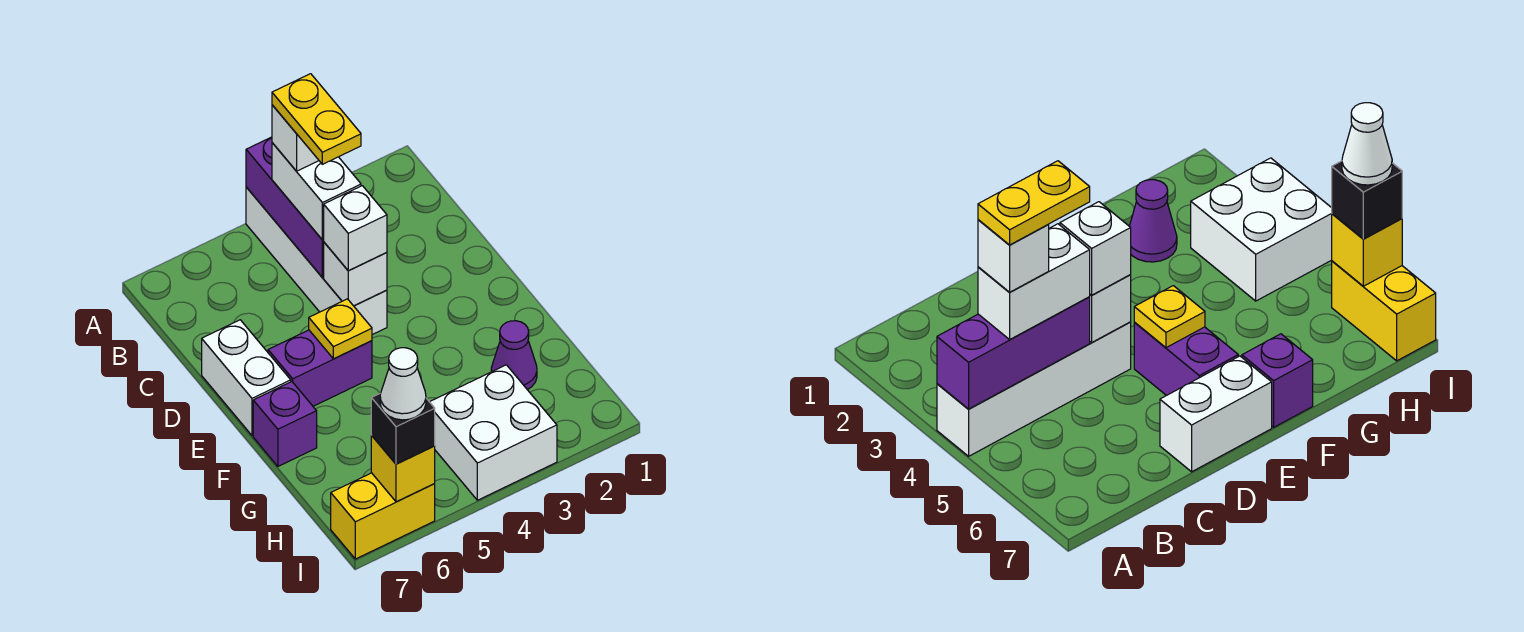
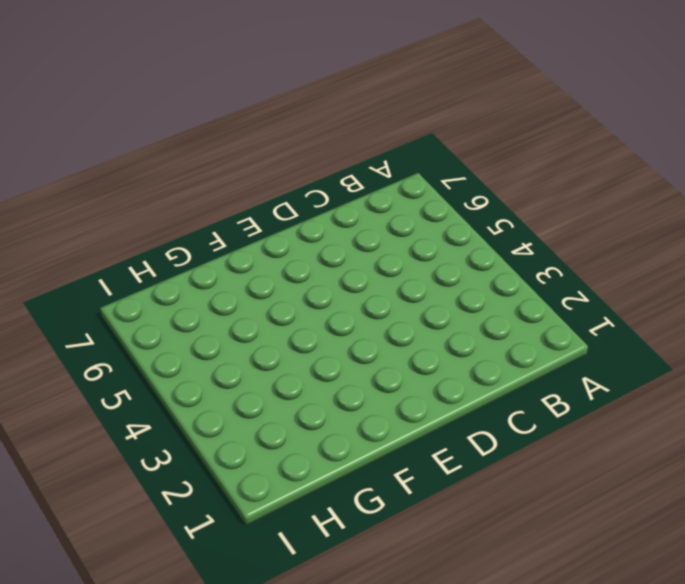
none -> white brick A4:D4 level 1
none -> white brick D7:E7 level 1
none -> purple brick E5:E6 level 1

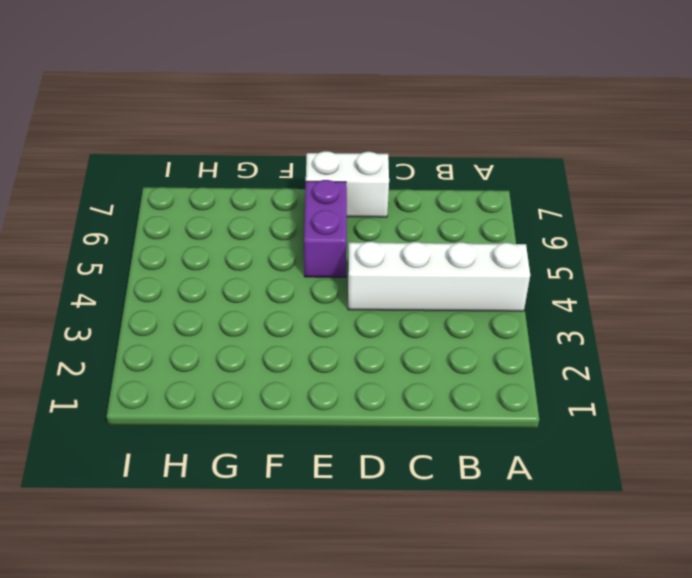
none -> purple brick F7 level 1
none -> purple cone G2 level 1
none -> white brick H3:I4 level 1

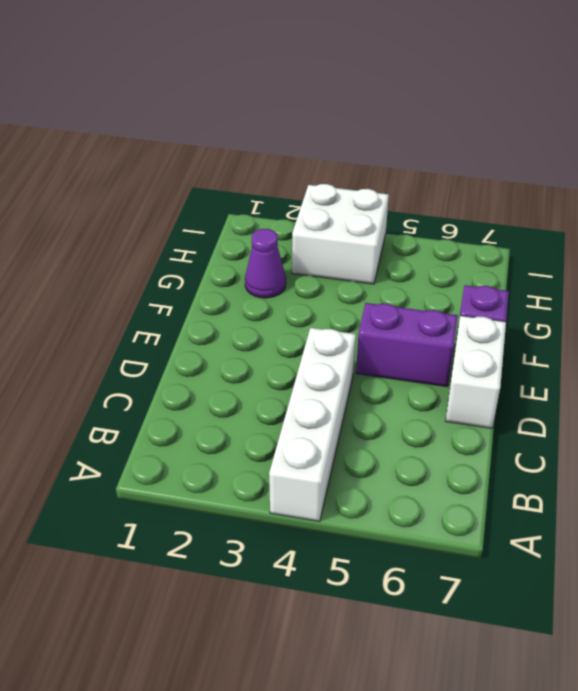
none -> yellow brick I6:I7 level 1
none -> purple brick A4:C4 level 2
none -> white brick D4 level 2

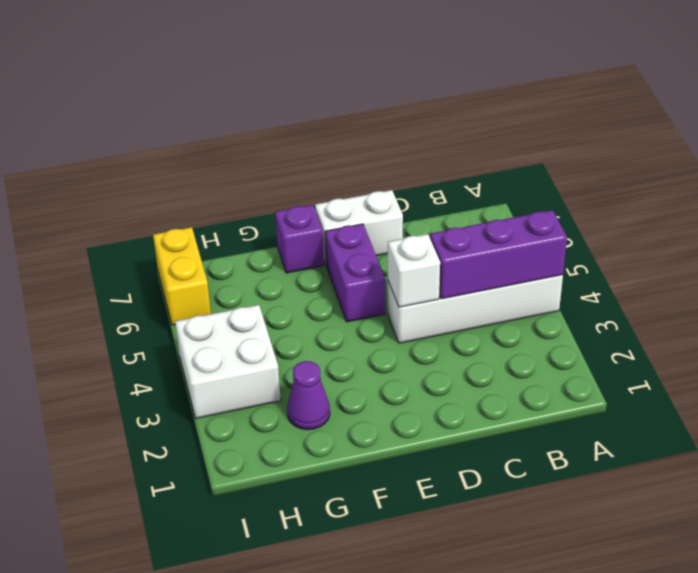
none -> yellow plate E5 level 2
none -> yellow brick I6 level 2
none -> white brick B4:C4 level 3

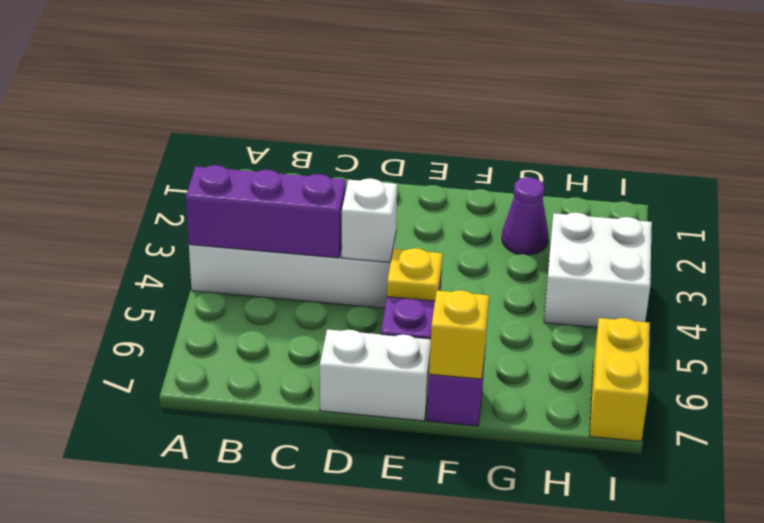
yellow brick F7 level 2 -> yellow brick I6 level 2
none -> white brick B4:C4 level 3
none -> white brick D4 level 3
none -> black brick I6 level 3

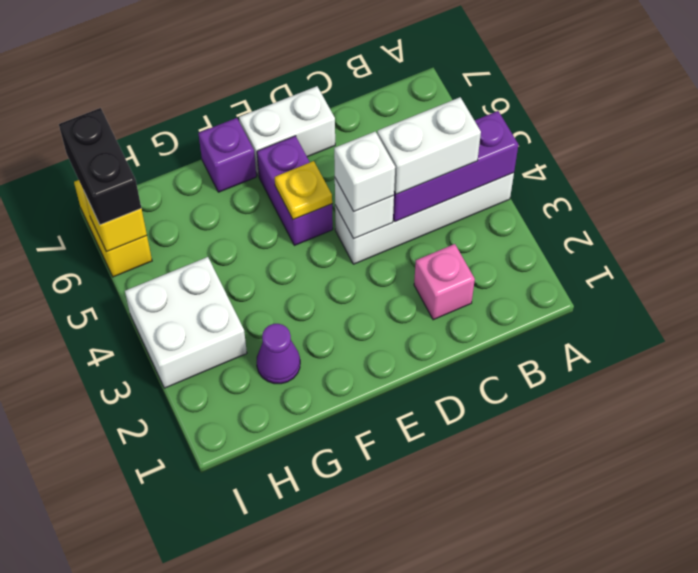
pink brick C2 level 1 -> none
black brick I6:I7 level 3 -> black brick I6 level 3
none -> white brick B4 level 4
none -> white cone I6 level 4
none -> yellow plate B4:C4 level 5

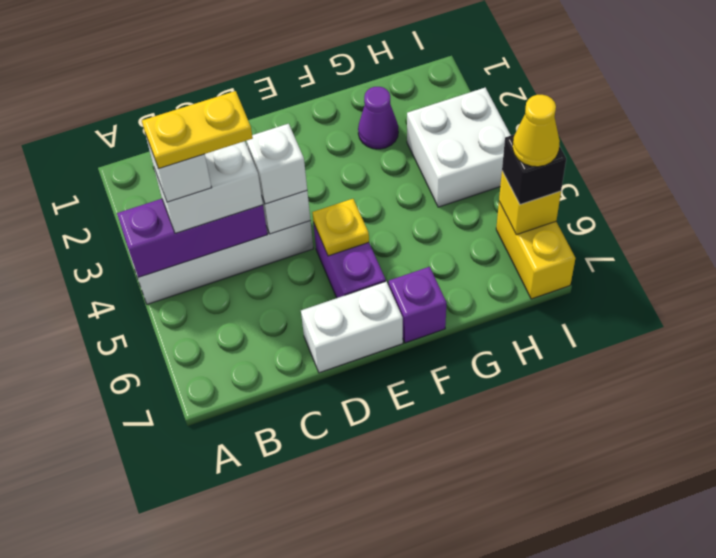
yellow cone I6 level 4 -> white cone I6 level 4

